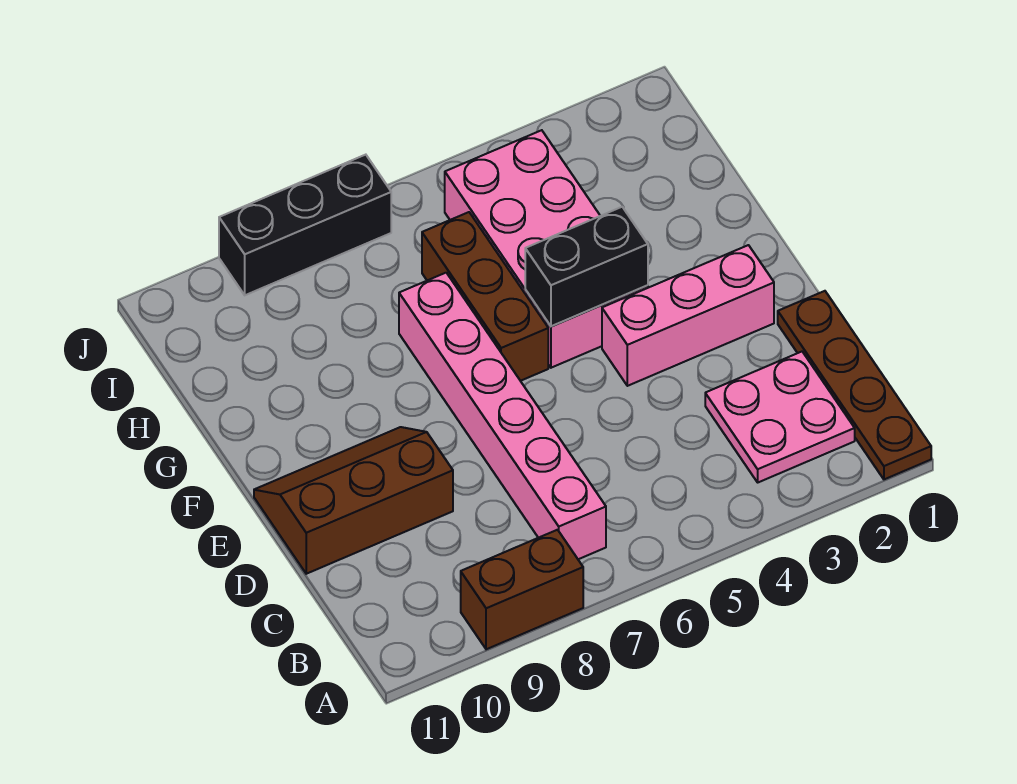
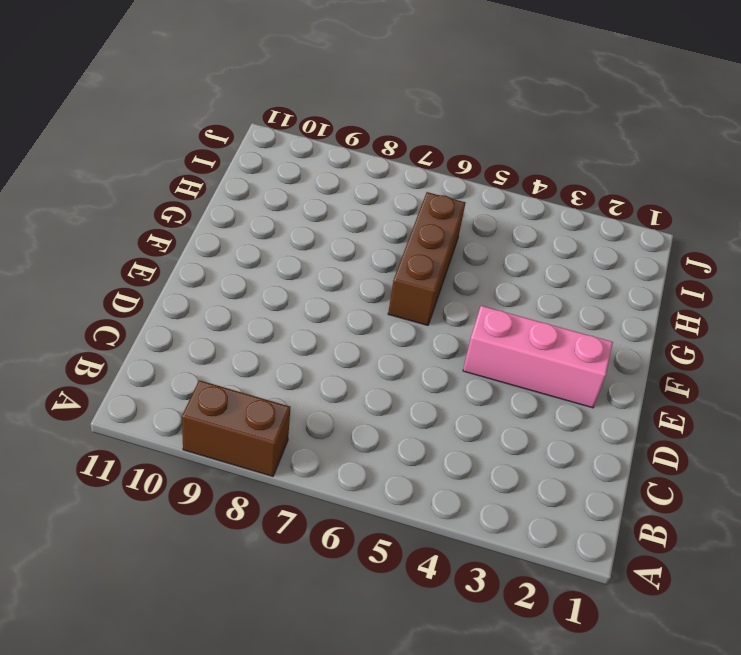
none -> brown plate A1:D1 level 1
none -> pink plate B2:C3 level 1

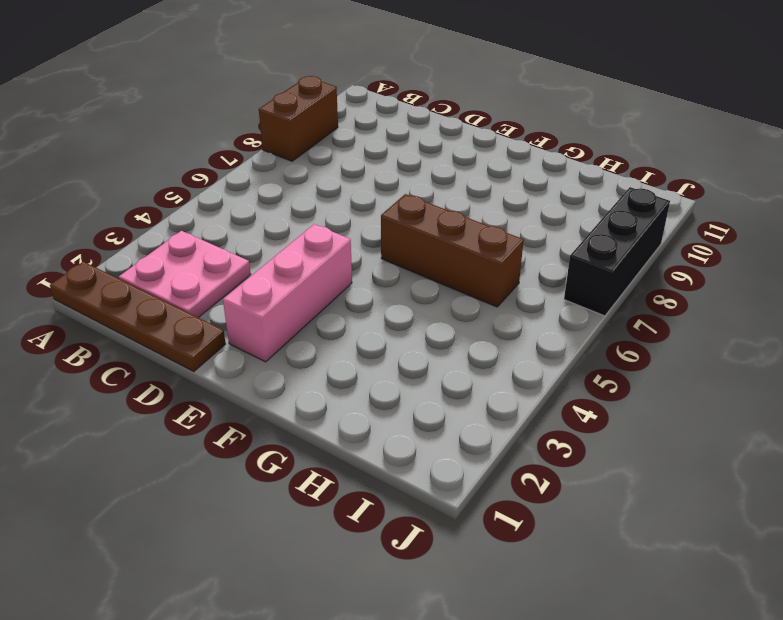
none -> pink brick B7:G7 level 1
none -> brown slope D9:E11 level 1 top D

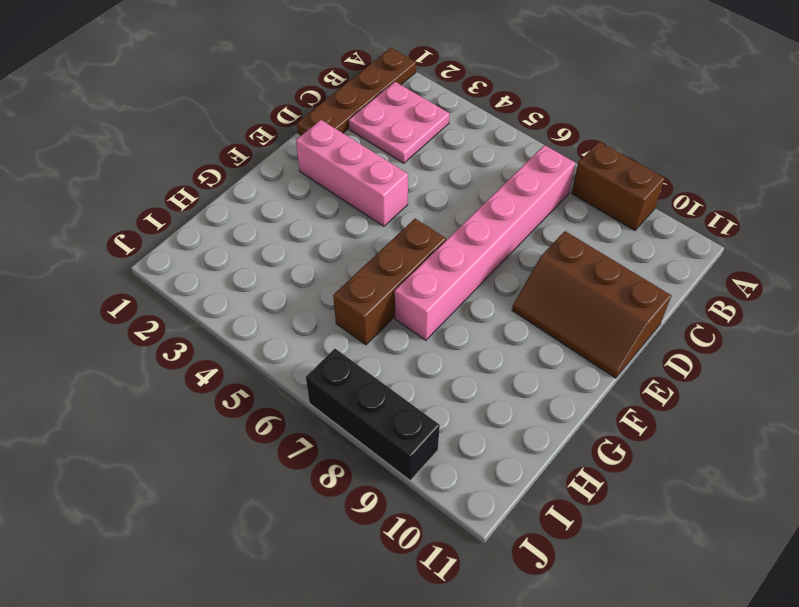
none -> pink brick F4:I5 level 1
none -> black brick F4:F5 level 2

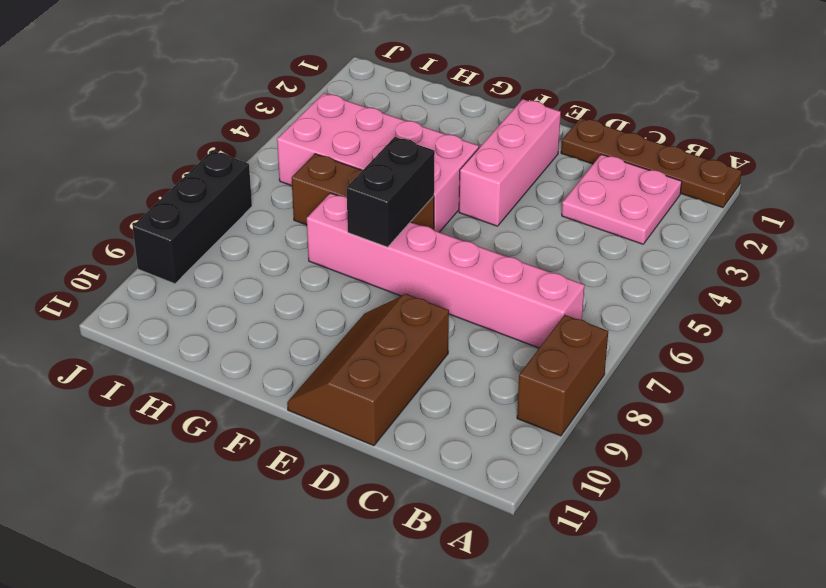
black brick F6:F7 level 2 -> black brick F4:F5 level 2

